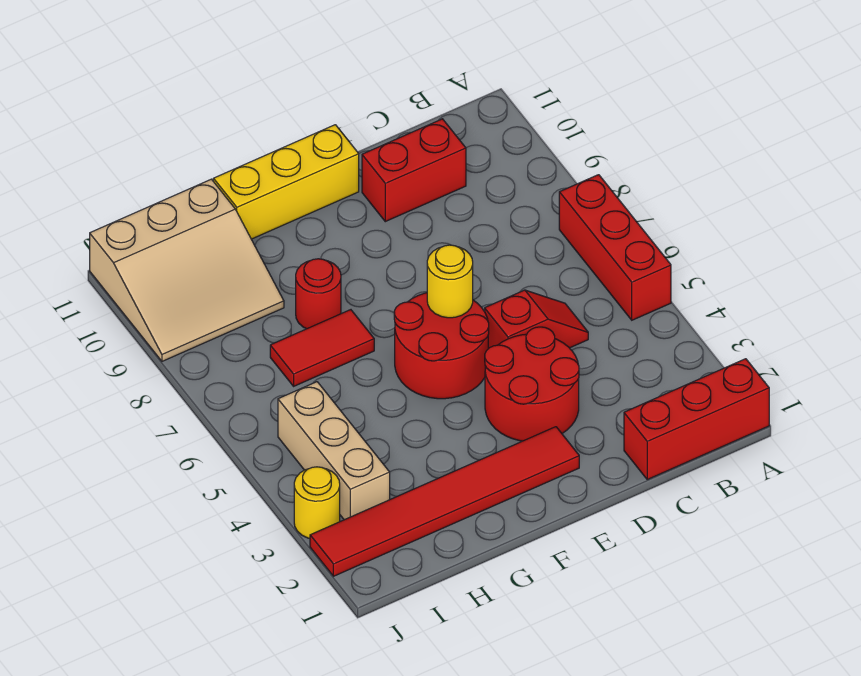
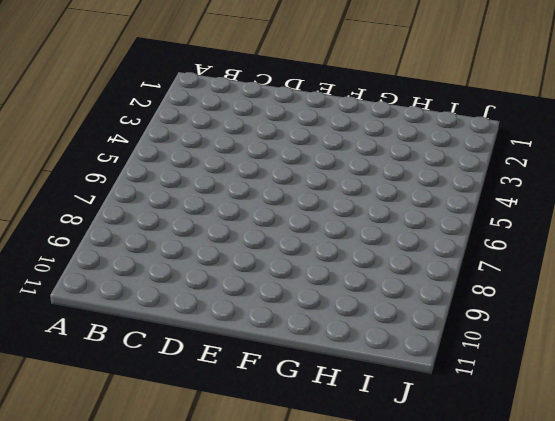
none -> red brick A1:C1 level 1
none -> red brick A5:A7 level 1
none -> red slope C5:D5 level 1 top D

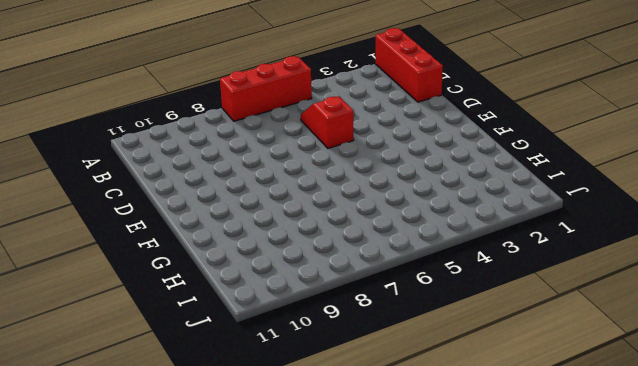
none -> red brick C10:D10 level 1
none -> red round brick D3:E4 level 1
none -> red tile E2:J2 level 1

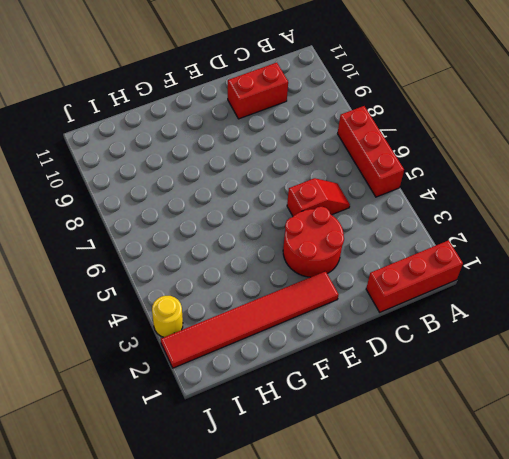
none -> red round brick E5:F6 level 1
none -> yellow brick E11:G11 level 1
none -> red tile G7:H7 level 1

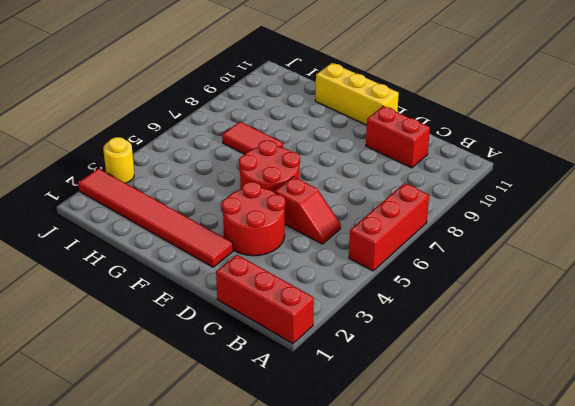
none -> red round brick G8 level 1
none -> tan slope H9:J11 level 1 top 11
none -> tan brick I3:I5 level 1

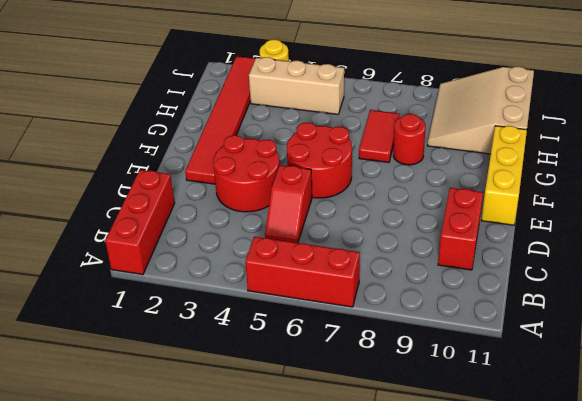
none -> yellow round brick E6 level 2

